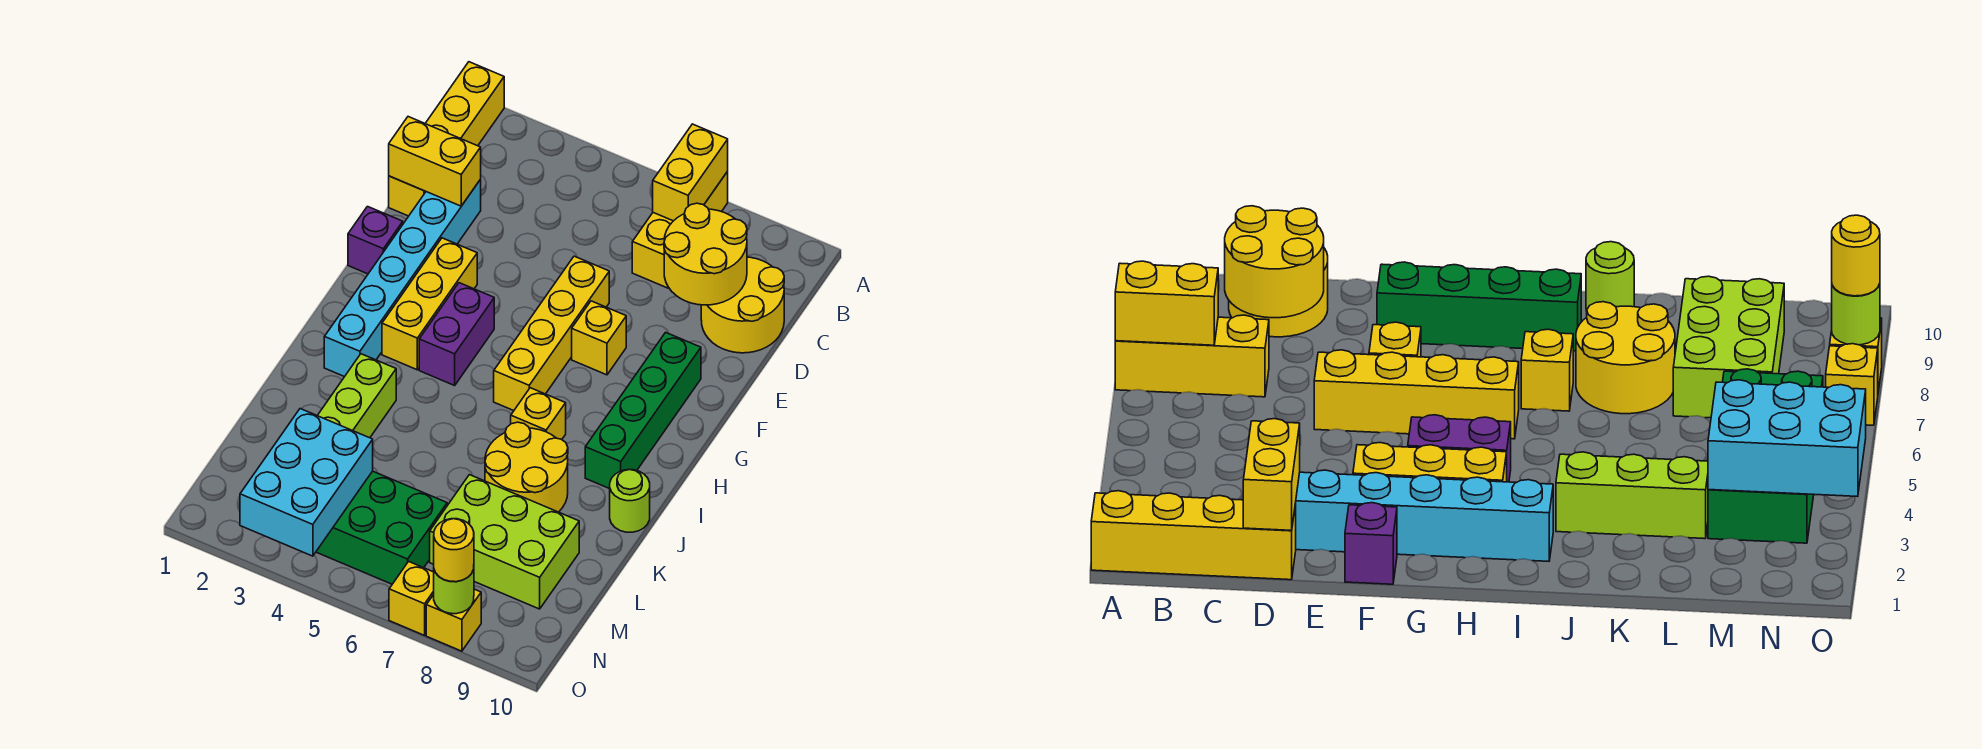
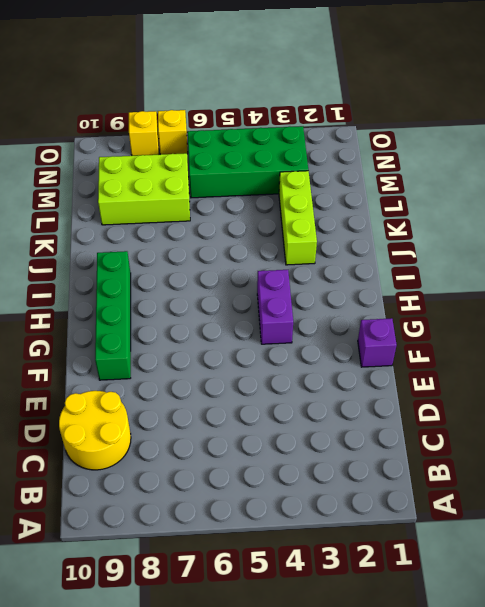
none -> yellow brick A1:D1 level 1
none -> yellow brick A7:C7 level 1
none -> cyan brick D2:I2 level 1

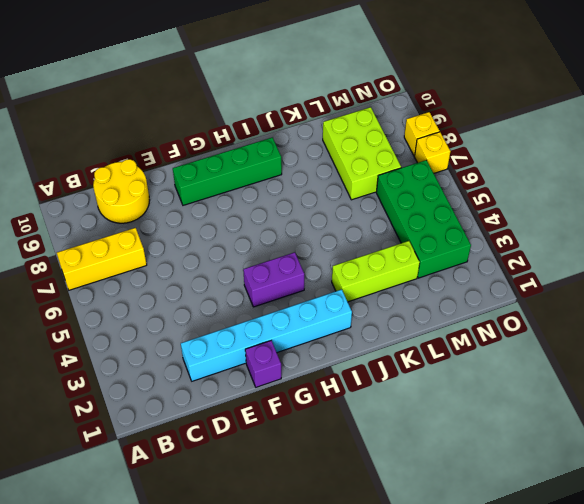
none -> yellow brick A1:D1 level 1
none -> yellow brick E6:H6 level 1
none -> yellow brick F3:H3 level 1

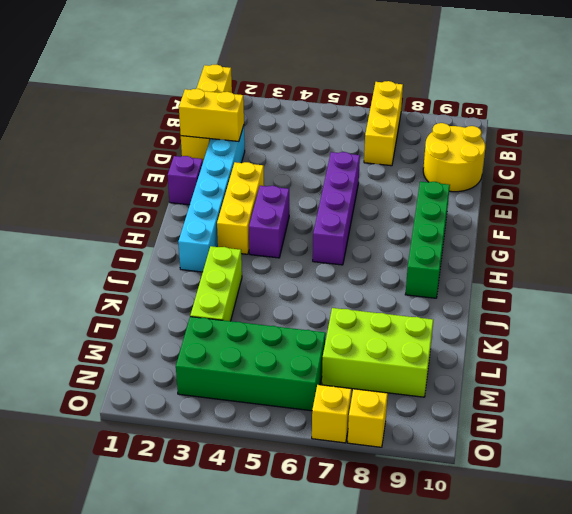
purple brick E6:H6 level 1 -> yellow brick E6:H6 level 1
none -> yellow brick F7 level 1
none -> yellow brick I7 level 1
none -> yellow round brick J7:K8 level 1

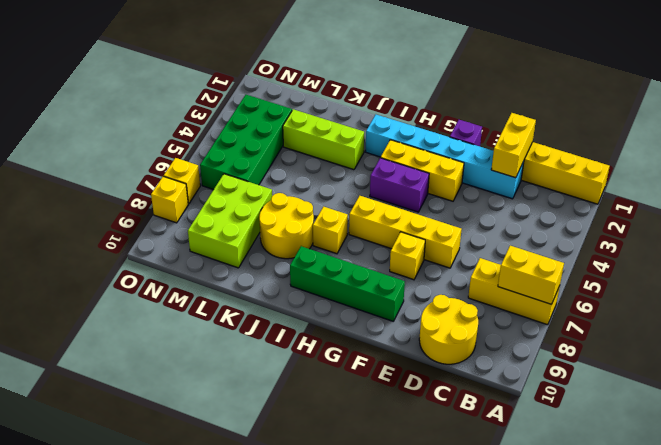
none -> lime round brick J10 level 1
none -> yellow round brick C8:D9 level 2
none -> cyan brick M3:O4 level 2

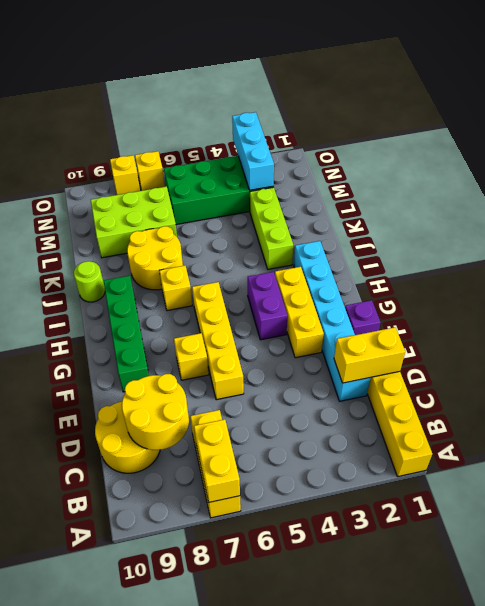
cyan brick M3:O3 level 2 -> cyan brick M3:O4 level 2
none -> lime round brick O8 level 2
none -> yellow round brick O8 level 3

